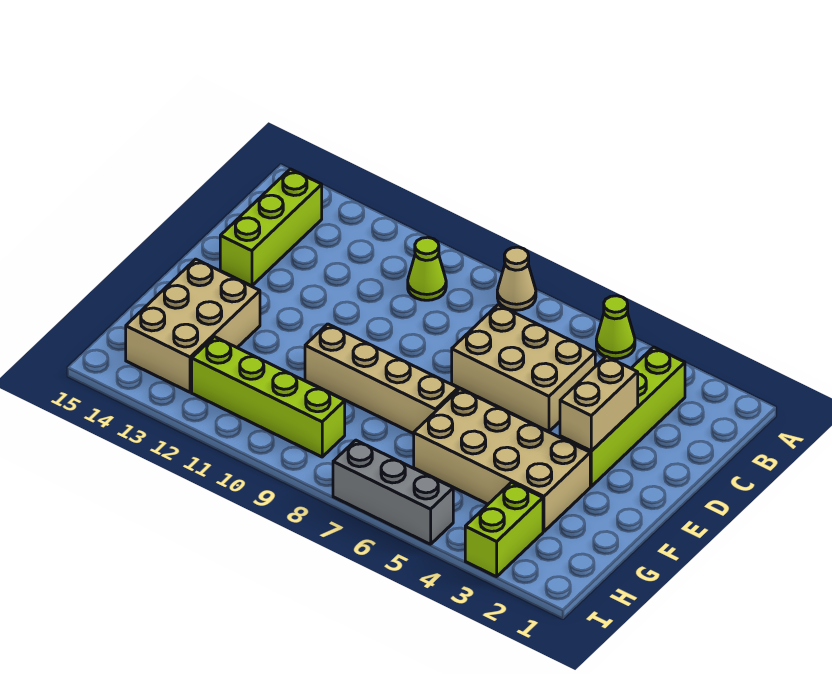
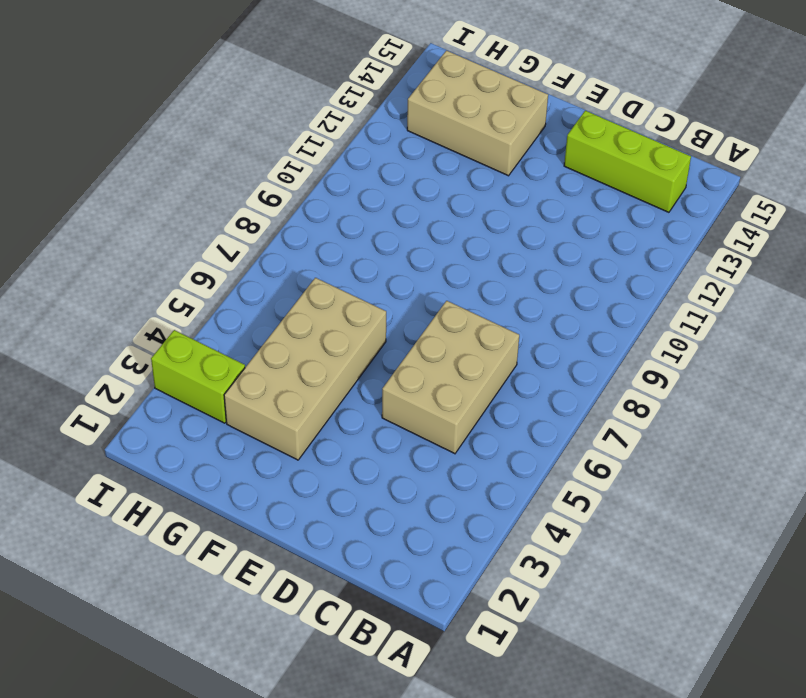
none -> lime cone A5 level 1
none -> tan cone A8 level 1
none -> lime brick B3:E3 level 1

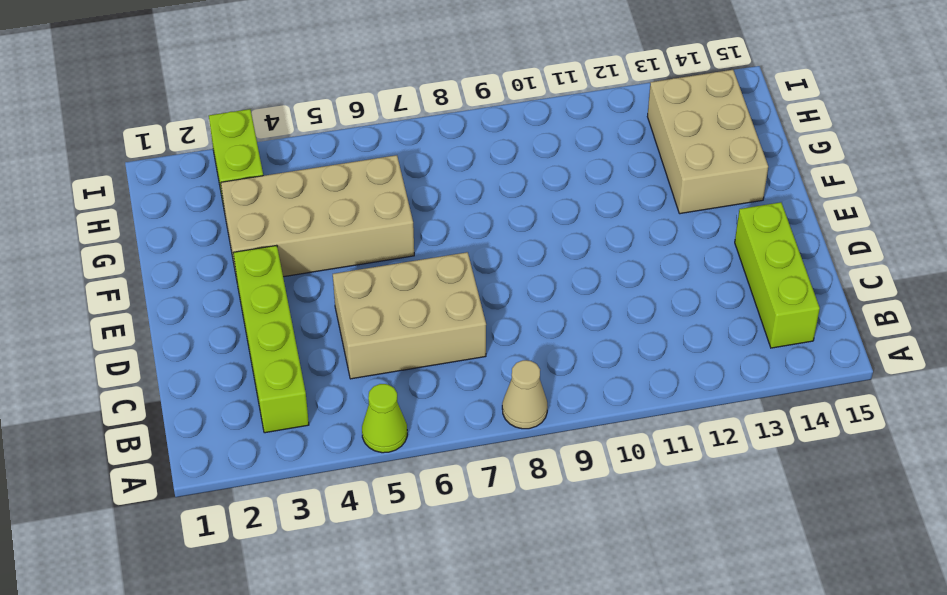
none -> lime cone B10 level 1
none -> tan brick F7:F10 level 1
none -> lime brick H9:H12 level 1

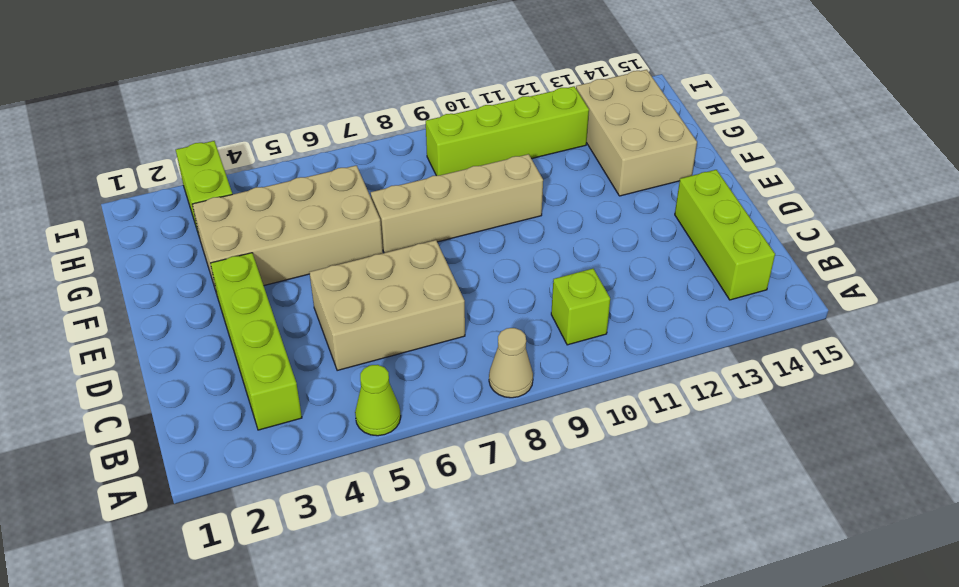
lime brick B10 level 1 -> lime cone B10 level 1
none -> grey brick I5:I7 level 1
none -> tan brick D3:E3 level 2

